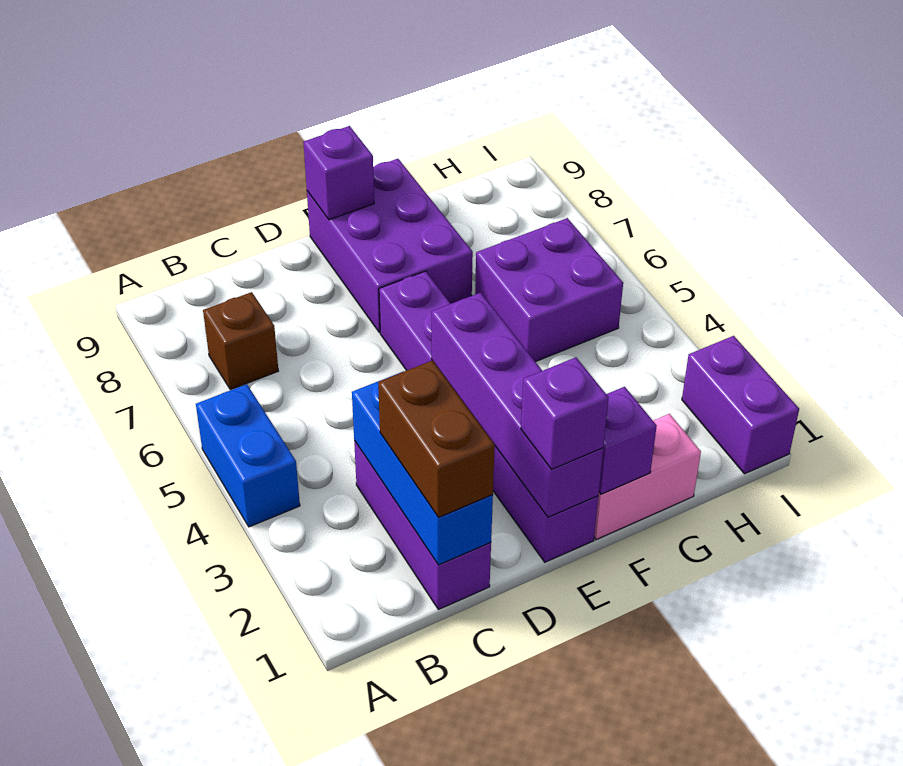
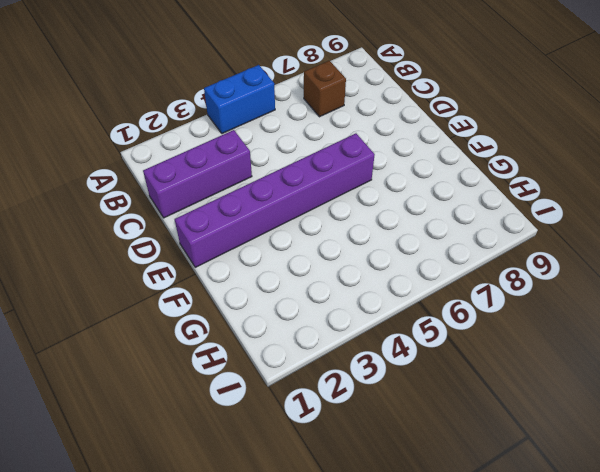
none -> purple brick E7:F9 level 1
none -> pink brick F1:G1 level 1
none -> purple brick G5:H6 level 1

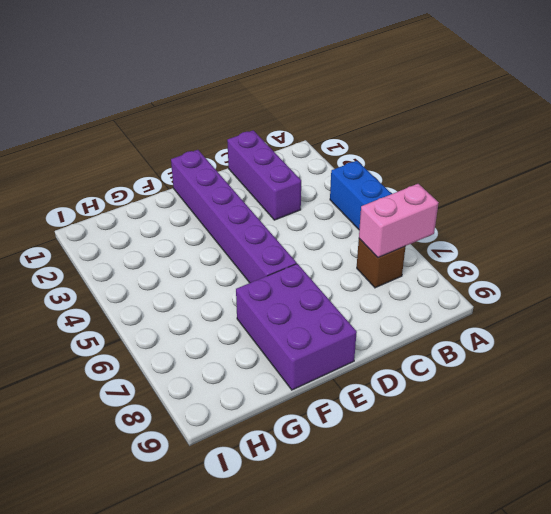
pink brick A7:B7 level 2 -> pink brick F1:G1 level 1
none -> purple brick G5:H6 level 1
none -> purple brick I1:I2 level 1
none -> blue brick C1:C3 level 2

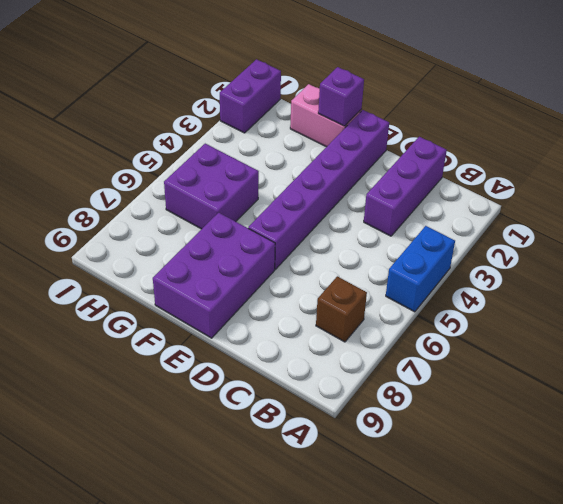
none -> blue brick C1:C3 level 2
none -> purple brick E1:E4 level 2
none -> purple brick E9 level 2

